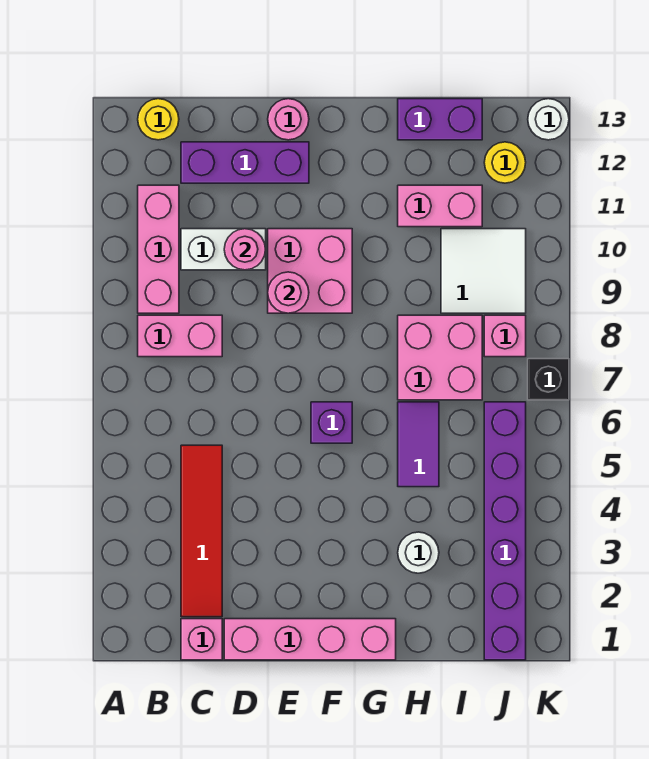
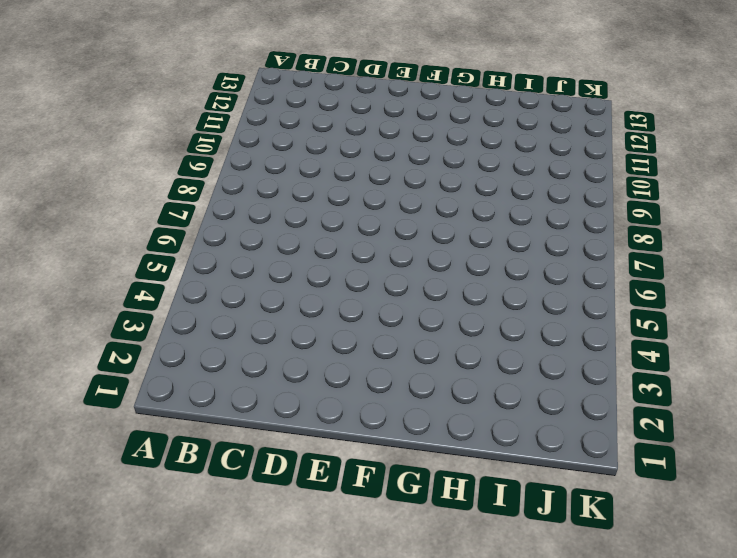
none -> pink brick B8:C8 level 1
none -> pink brick B9:B11 level 1
none -> yellow round brick B13 level 1

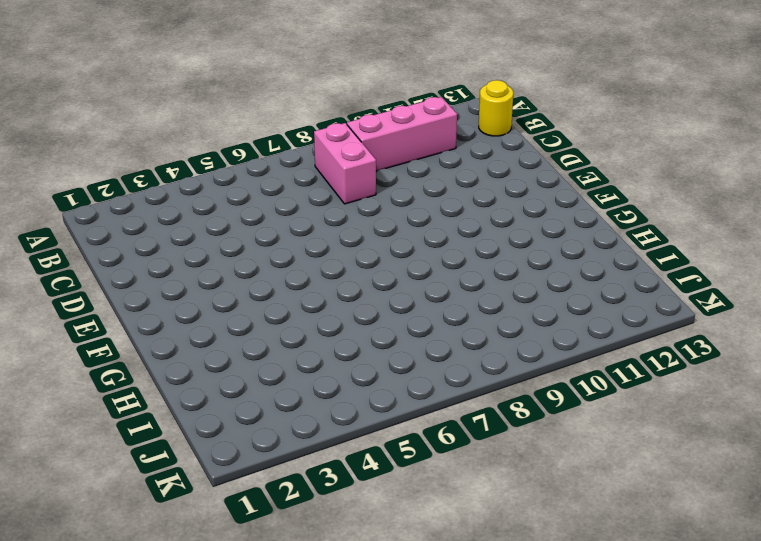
none -> pink brick C1 level 1
none -> red tile C2:C5 level 1
none -> white brick C10:D10 level 1

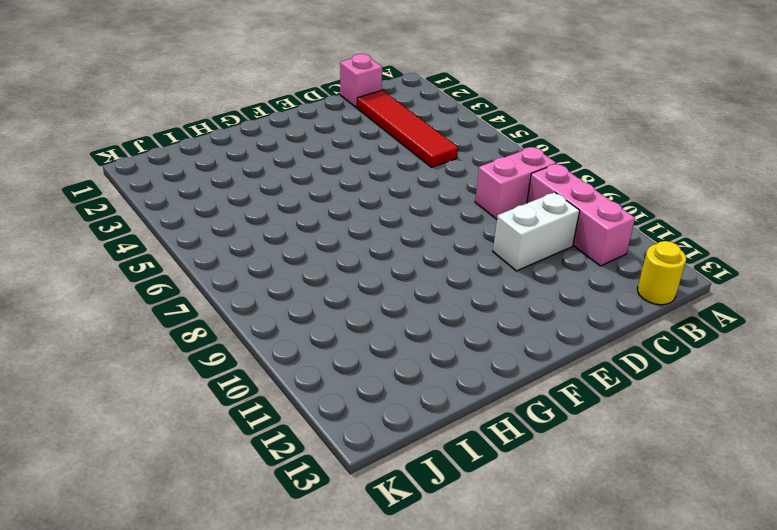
none -> purple brick C12:E12 level 1
none -> pink brick D1:G1 level 1
none -> pink brick E9:F10 level 1

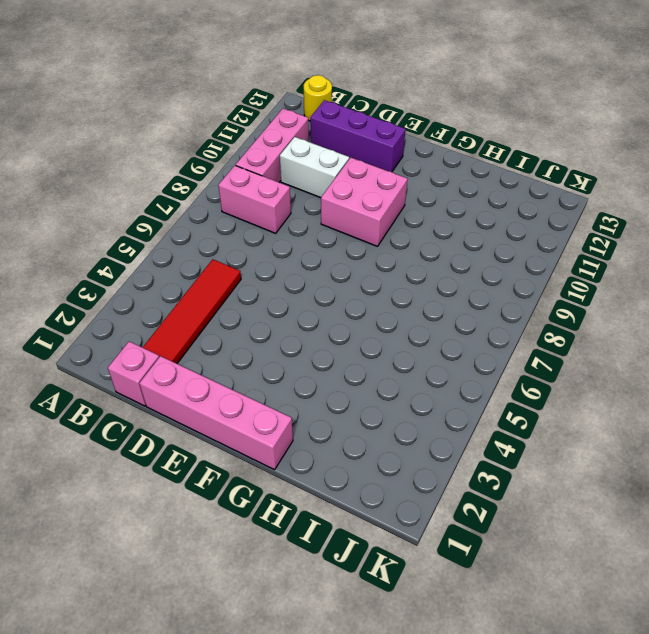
none -> pink round brick E13 level 1
none -> purple brick F6 level 1
none -> white round brick H3 level 1

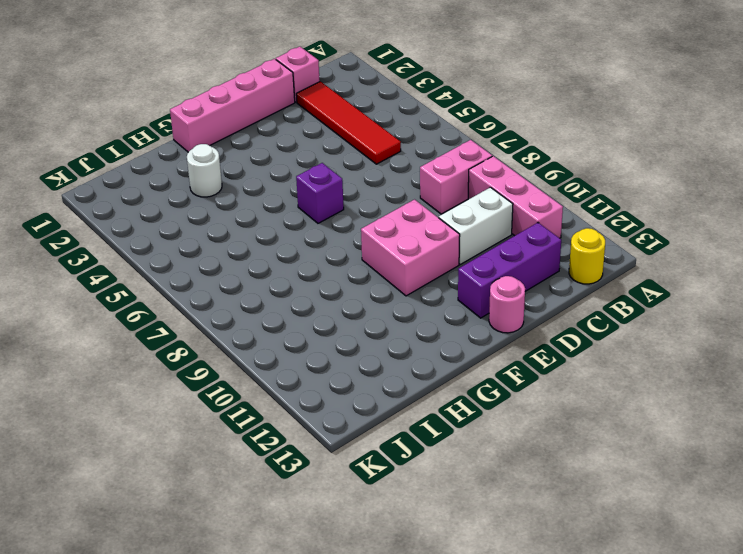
none -> purple tile H5:H6 level 1
none -> pink brick H7:I8 level 1
none -> pink brick H11:I11 level 1

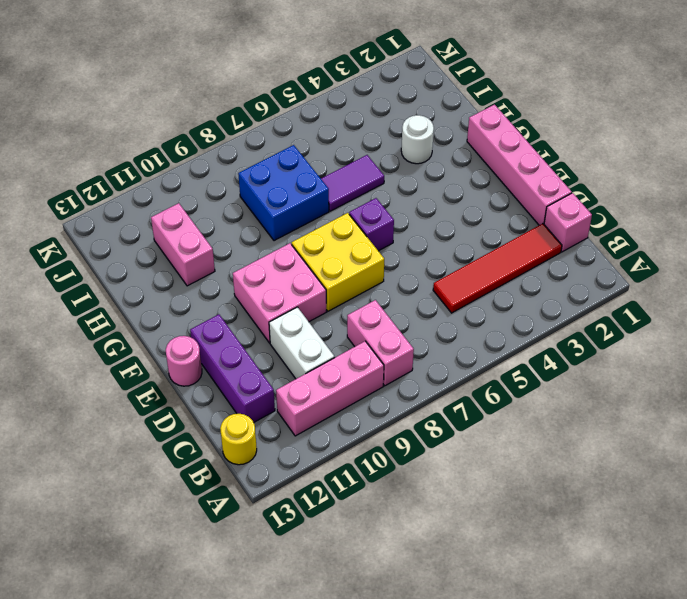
yellow brick E7:F8 level 1 -> none
blue brick H7:I8 level 1 -> pink brick H7:I8 level 1
none -> purple brick H13:I13 level 1
none -> white tile I9:J10 level 1
none -> purple brick J1:J6 level 1

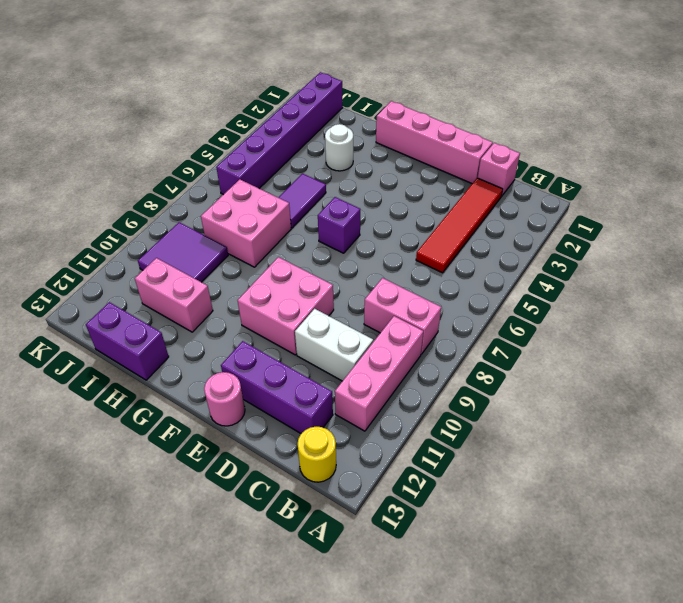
purple tile I9:J10 level 1 -> white tile I9:J10 level 1
none -> pink brick J8 level 1
none -> yellow round brick J12 level 1
none -> black brick K7 level 1

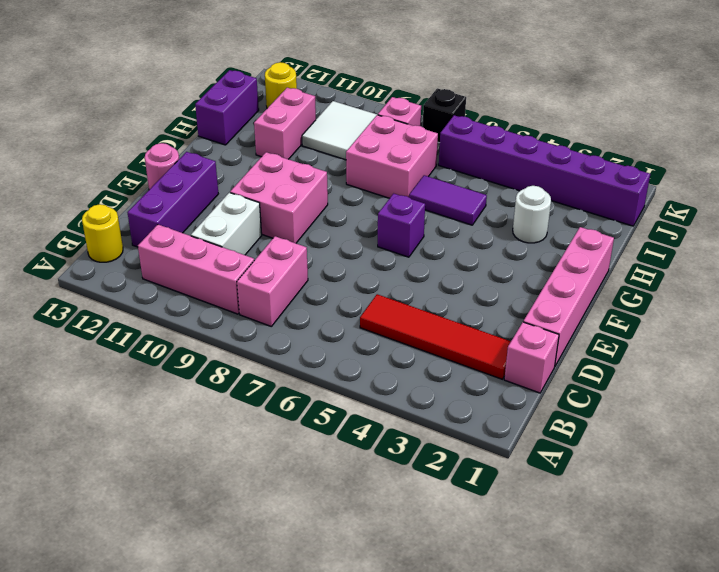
none -> white round brick K13 level 1
none -> pink round brick D10 level 2
none -> pink round brick E9 level 2

